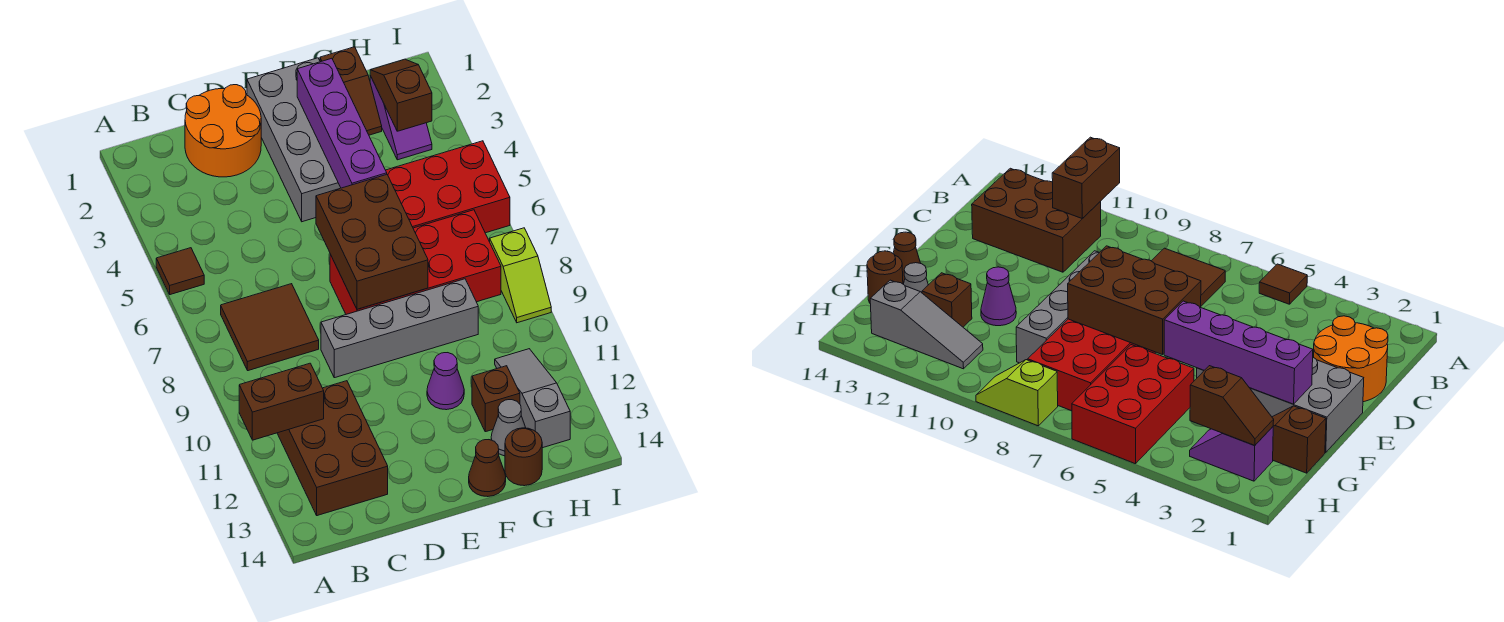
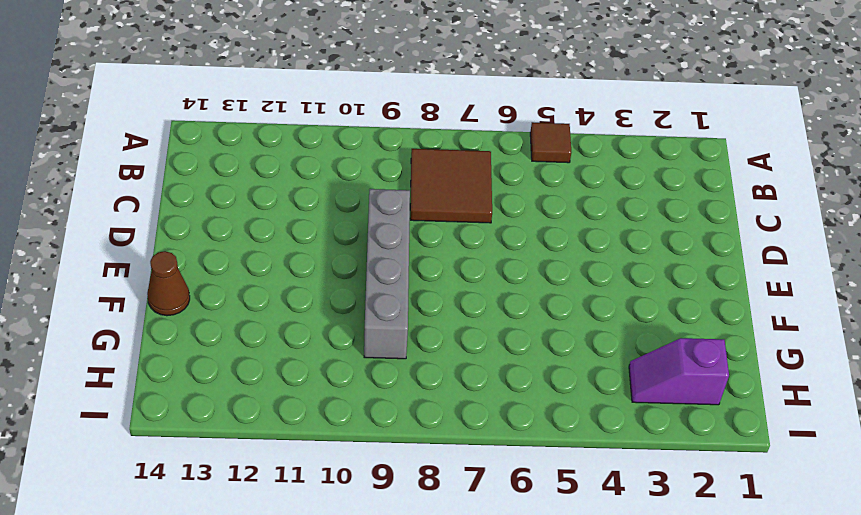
none -> brown brick B11:C13 level 1
none -> orange round brick C1:D2 level 1
none -> grey brick E1:F4 level 1

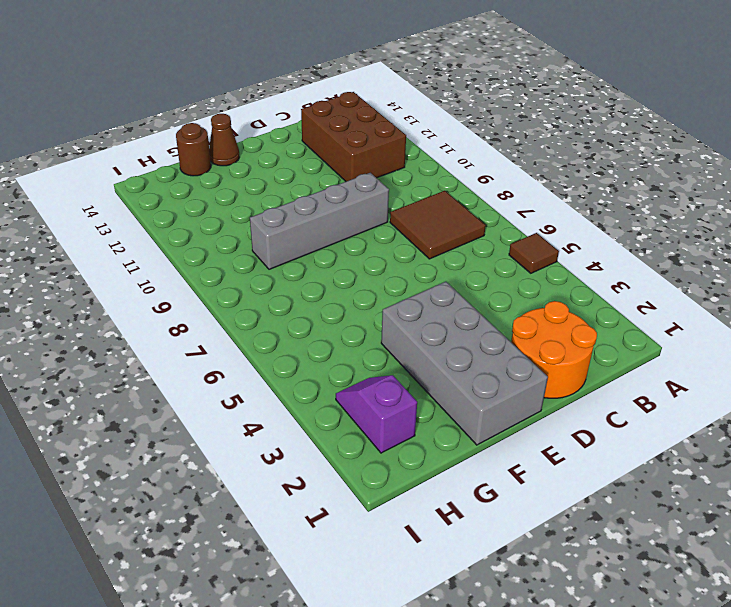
none -> red brick E7:H8 level 1
none -> purple cone F11 level 1
none -> brown slope G1:G2 level 1 top 1

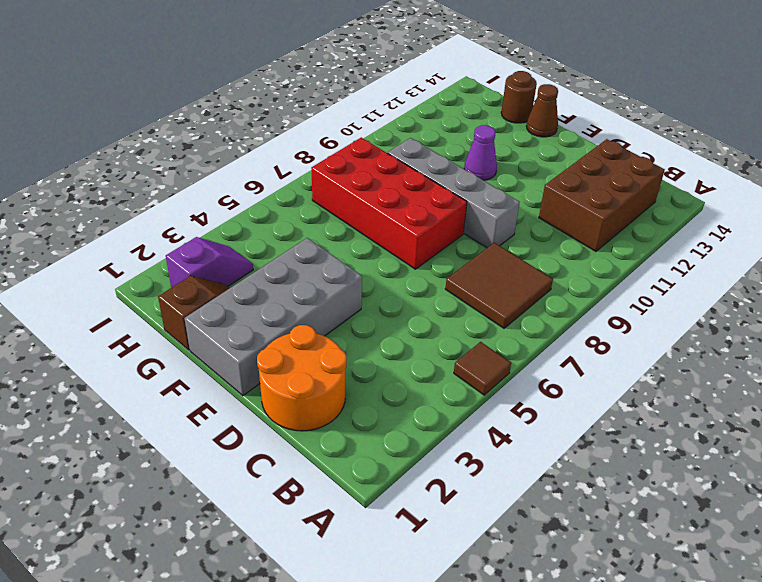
none -> red brick G5:I6 level 1
none -> brown brick G12 level 1
none -> grey cone G13 level 1

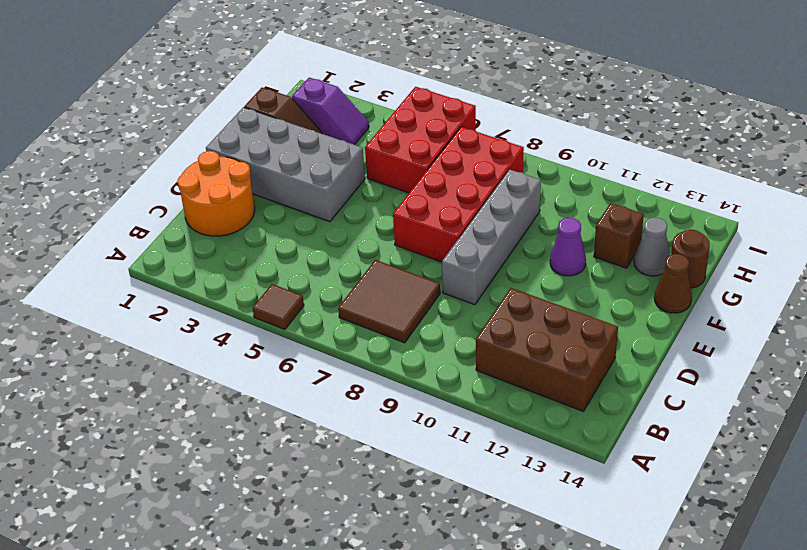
none -> grey slope H11:H13 level 1 top 13
none -> lime slope I8:I9 level 1 top 8
none -> brown brick A11:B11 level 2

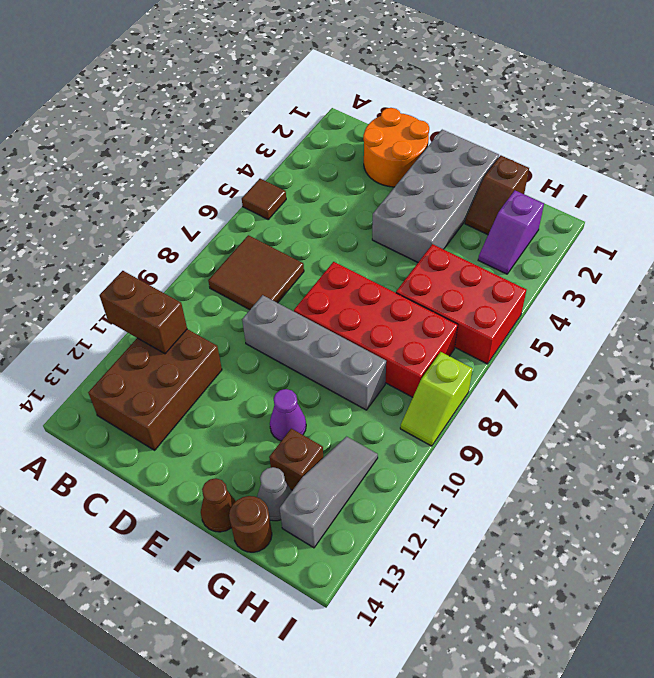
none -> brown brick E6:F8 level 2
none -> purple brick F2:F5 level 2
none -> brown slope H2:H3 level 2 top 3

